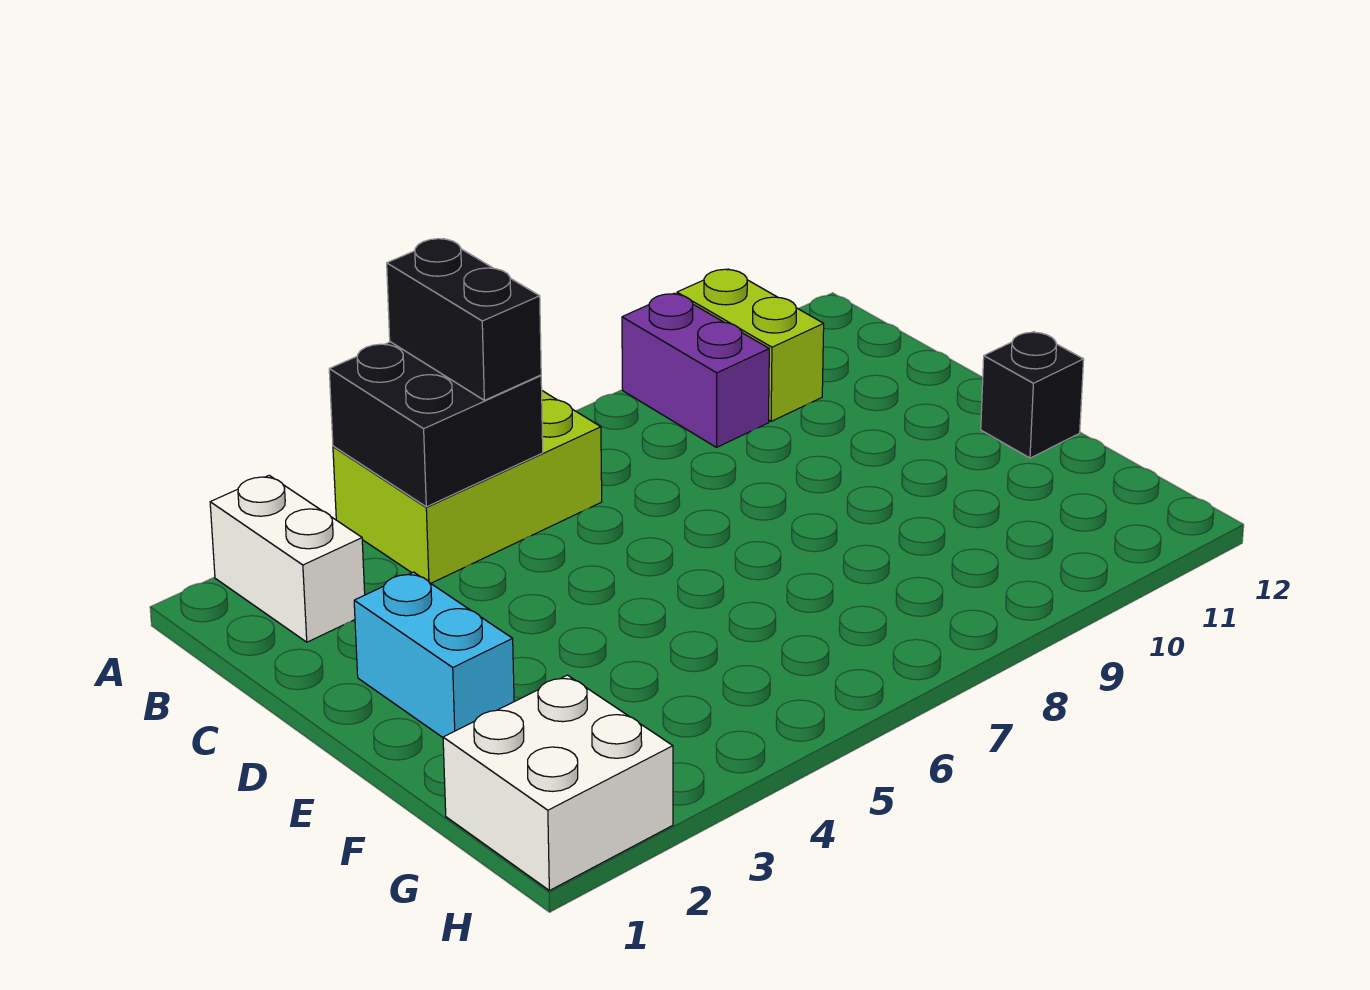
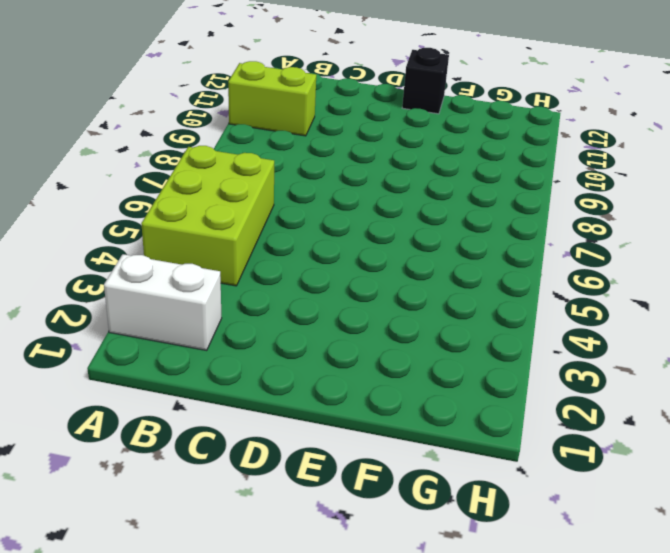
none -> purple brick A9:B9 level 1
none -> cyan brick D2:E2 level 1

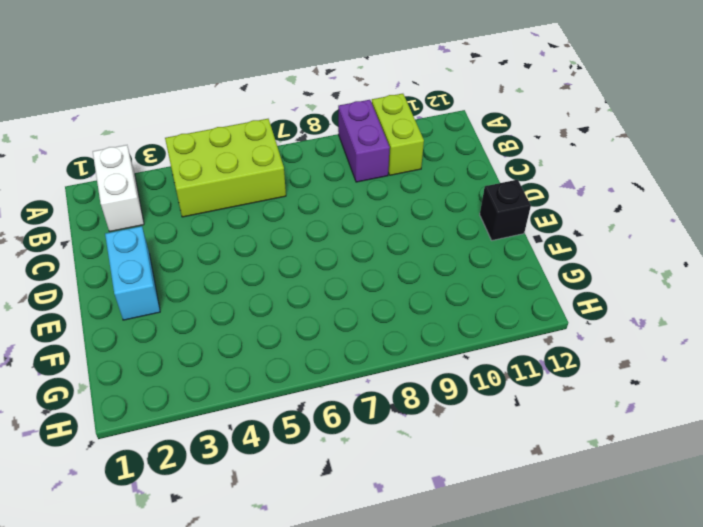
none -> white brick G1:H2 level 1
none -> black brick A4:B5 level 2

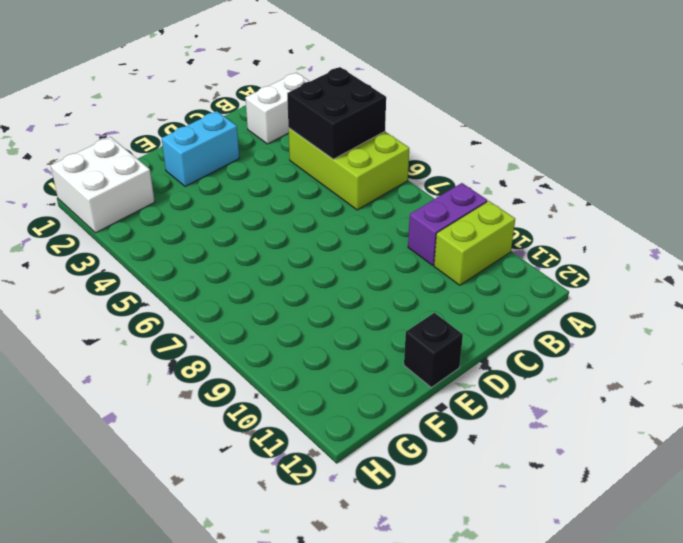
none -> black brick A5:B5 level 3

